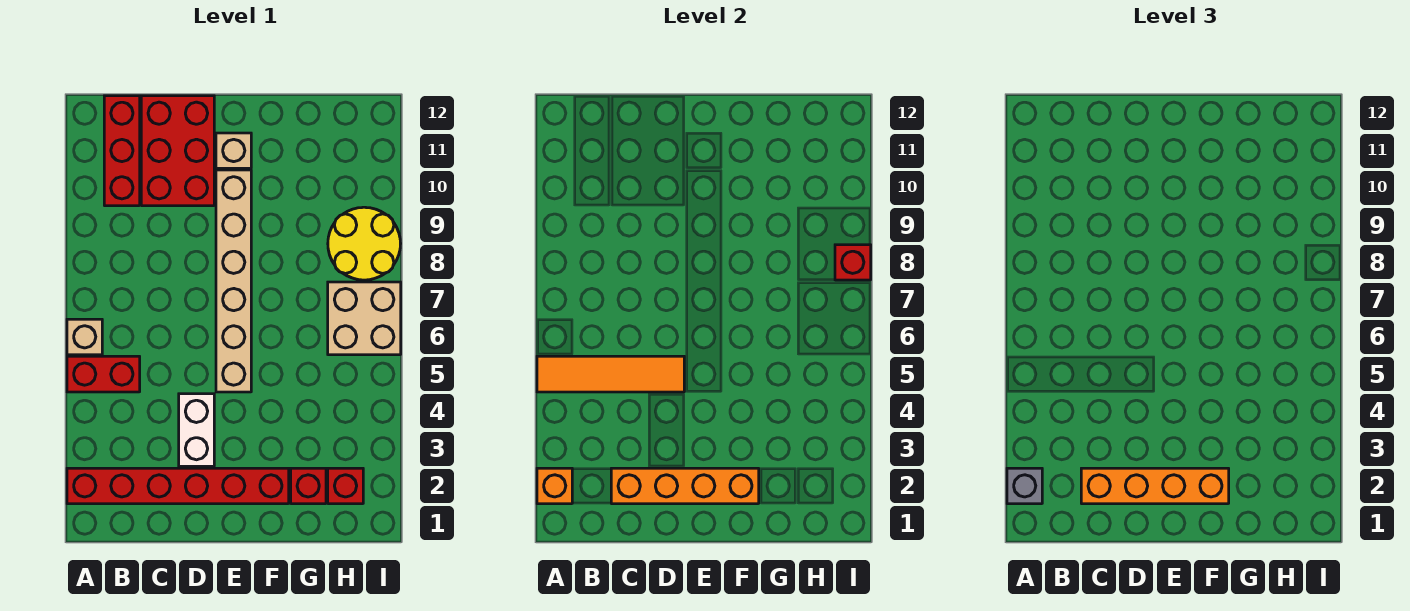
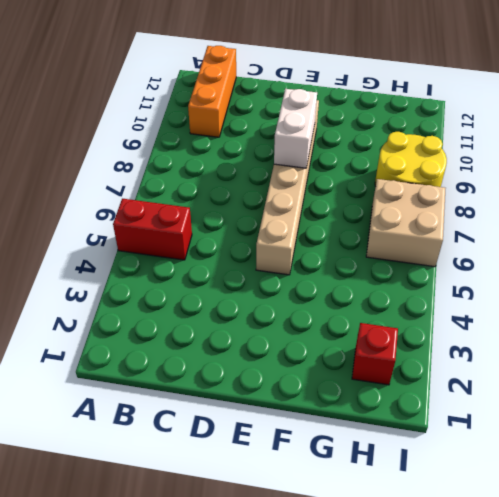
orange brick B10:B12 level 1 -> red brick B10:B12 level 1
white brick E8:E9 level 2 -> white brick D3:D4 level 1
none -> red brick A2:F2 level 1
none -> tan brick A6 level 1
none -> red brick C10:D12 level 1

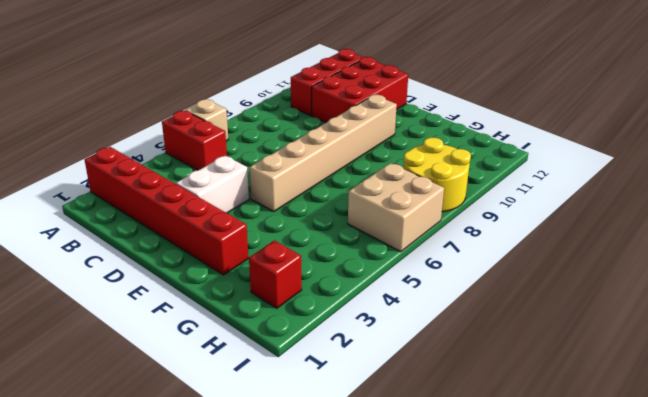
none -> tan brick E11 level 1
none -> red brick G2 level 1
none -> orange brick A2 level 2

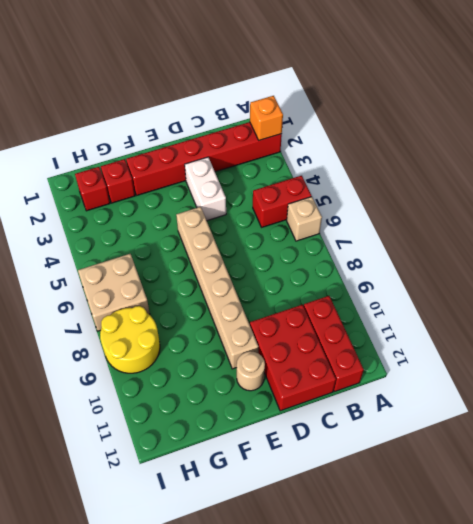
tan round brick E11 level 1 -> tan brick E11 level 1
none -> orange tile A5:D5 level 2
none -> orange brick C2:F2 level 2
none -> red brick I8 level 2

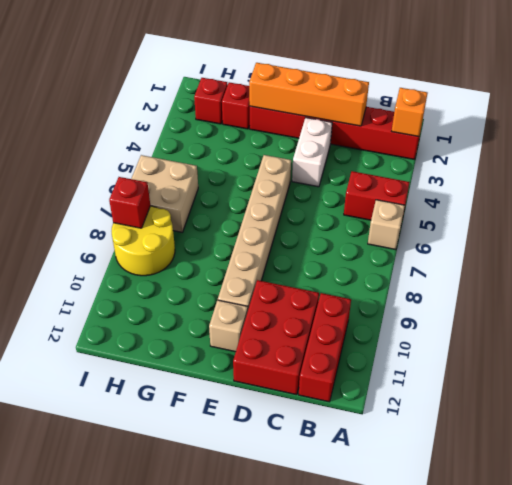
none -> orange tile A5:D5 level 2
none -> grey brick A2 level 3
none -> orange brick C2:F2 level 3

